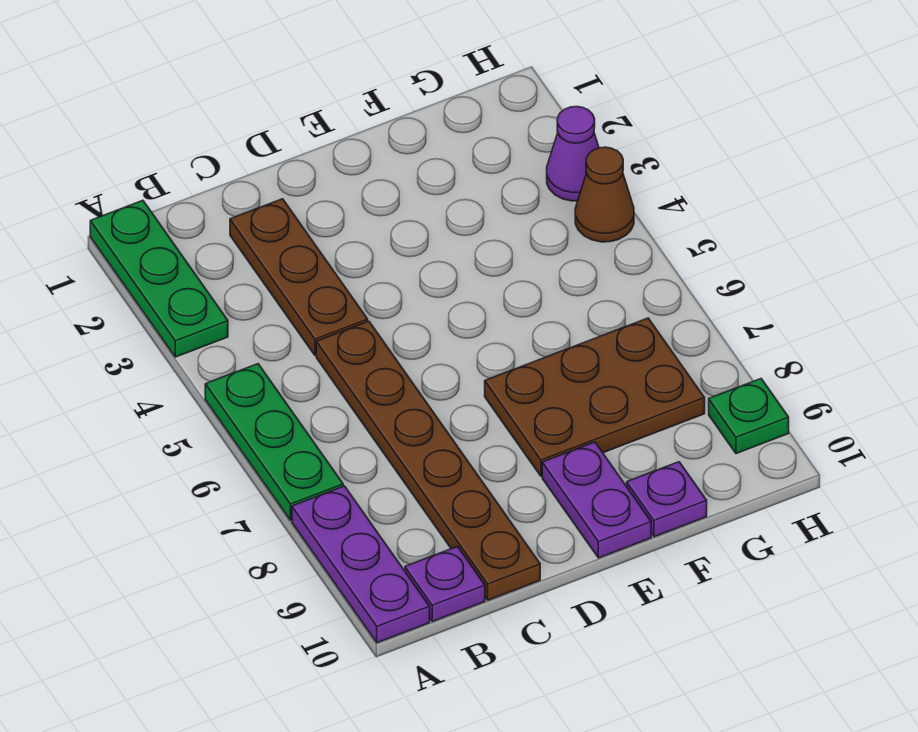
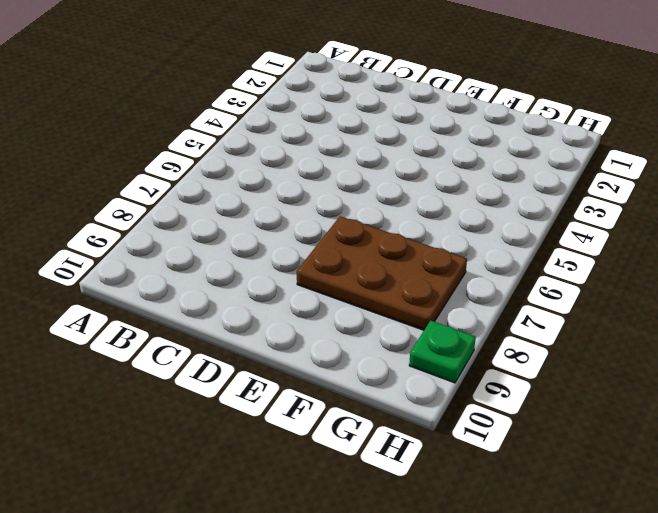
none -> green plate A1:A3 level 1
none -> green plate A5:A7 level 1
none -> purple plate A8:A10 level 1

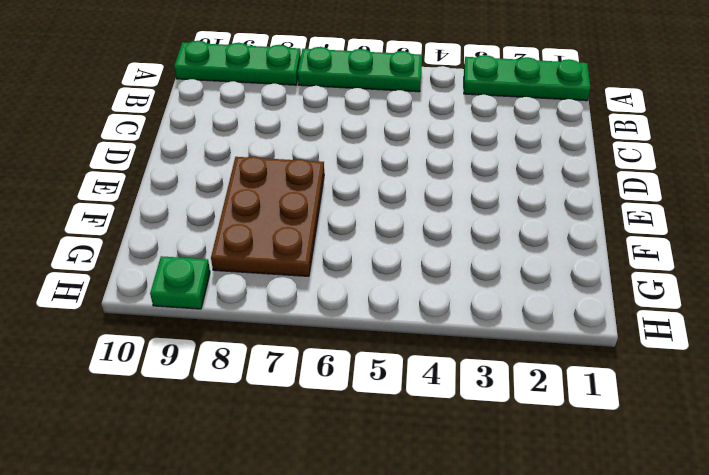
green plate A8:A10 level 1 -> purple plate A8:A10 level 1
none -> purple plate B10 level 1
none -> brown plate C2:C4 level 1
none -> brown plate C5:C10 level 1

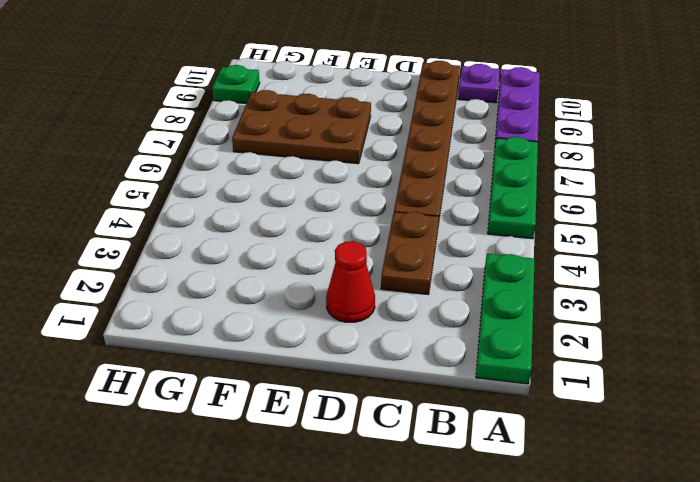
brown plate C3:C4 level 1 -> brown plate C2:C4 level 1
red cone D2 level 1 -> none
none -> purple plate E9:E10 level 1
none -> purple plate F10 level 1
none -> purple cone H3 level 1

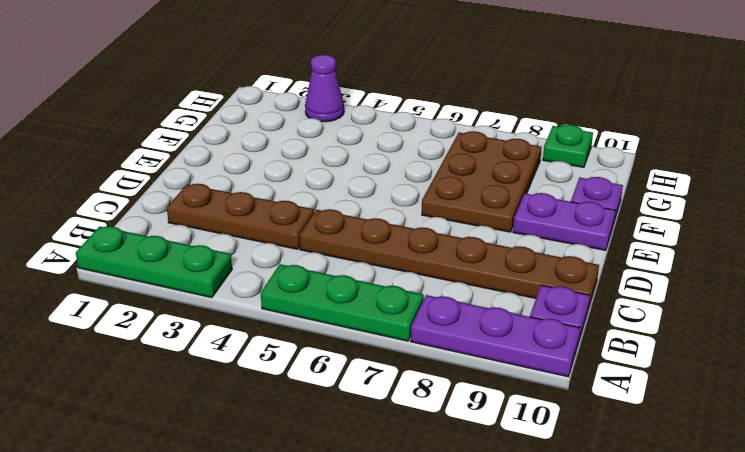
none -> brown cone H4 level 1

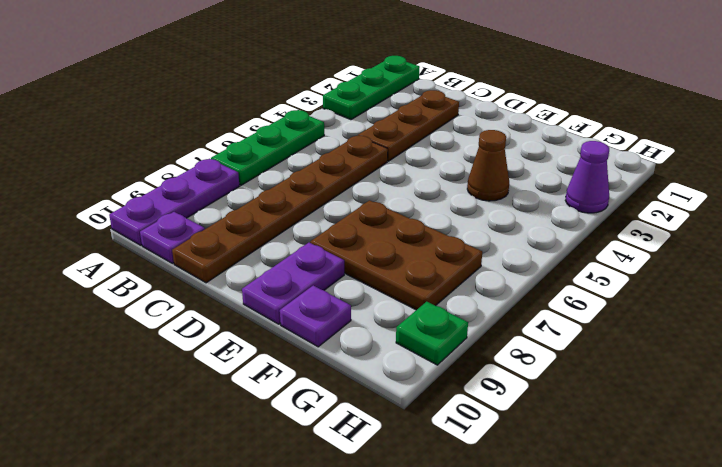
brown cone F4 level 1 -> brown cone H4 level 1

